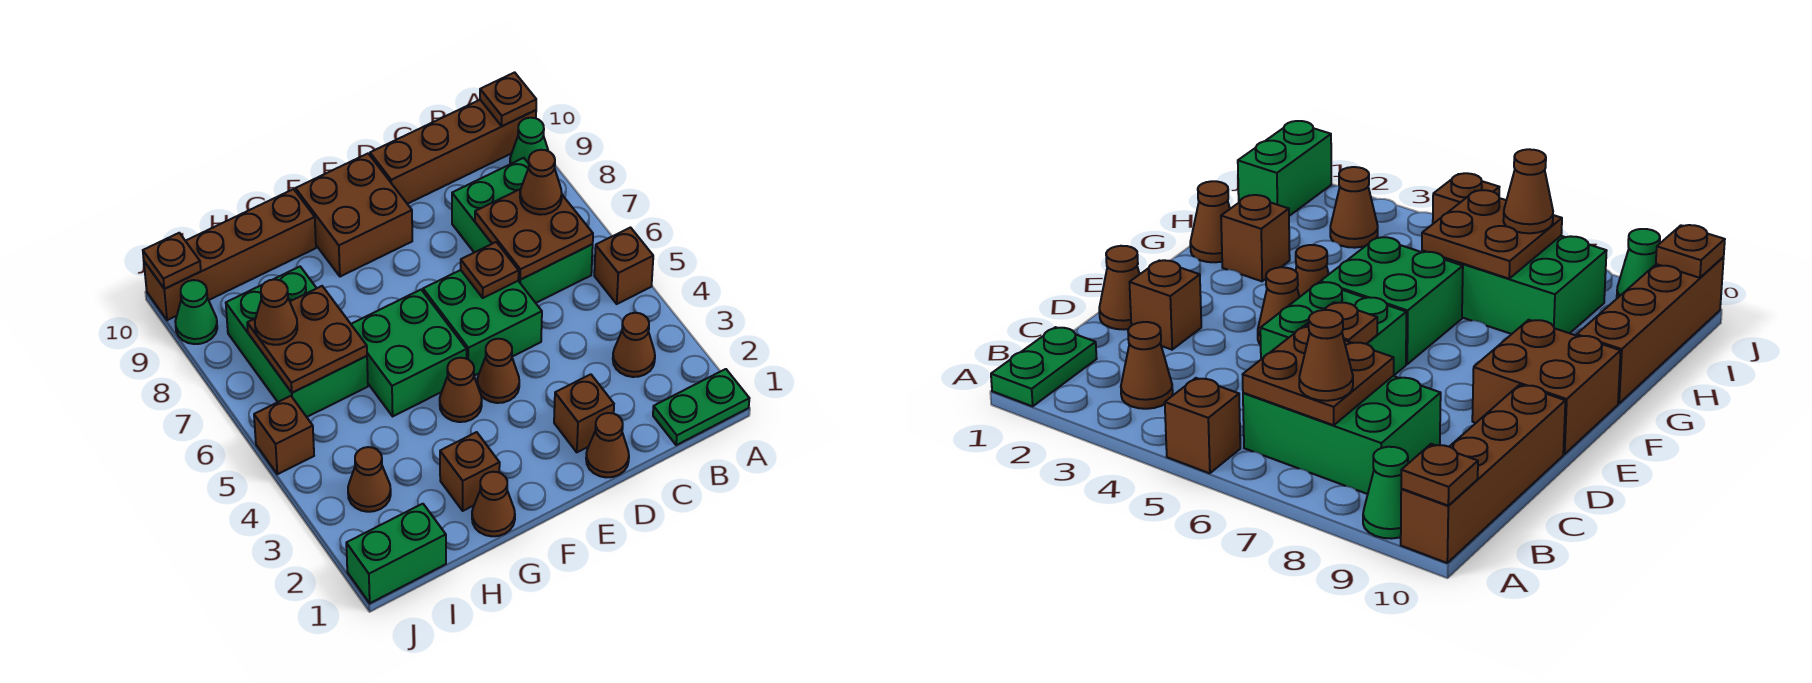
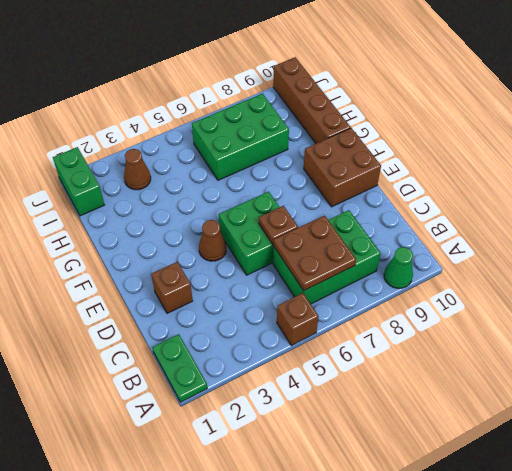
none -> brown brick A10:D10 level 1
none -> brown cone B3 level 1
none -> brown cone D1 level 1

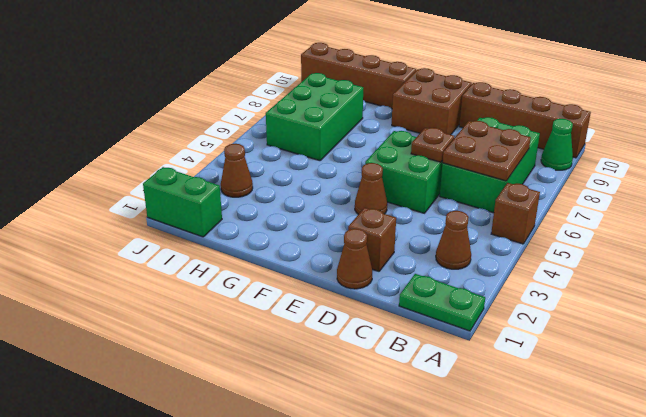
none -> brown cone F4 level 1
none -> green brick F5:G6 level 1
none -> brown cone G1 level 1

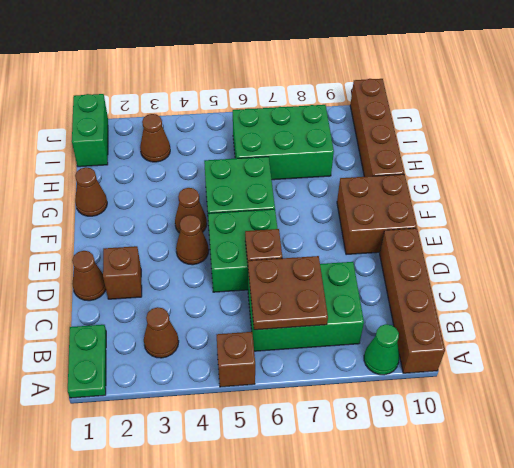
none -> brown brick G2 level 1
none -> brown brick J5 level 1
none -> green cone J9 level 1

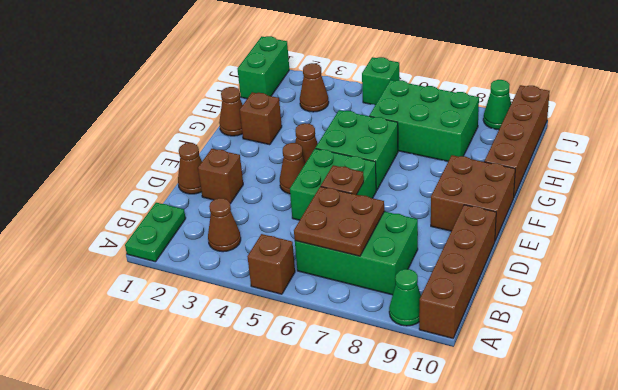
green brick J5 level 1 -> brown brick J5 level 1
none -> brown plate A10 level 2
none -> brown plate H6:I7 level 2
none -> brown plate J10 level 2

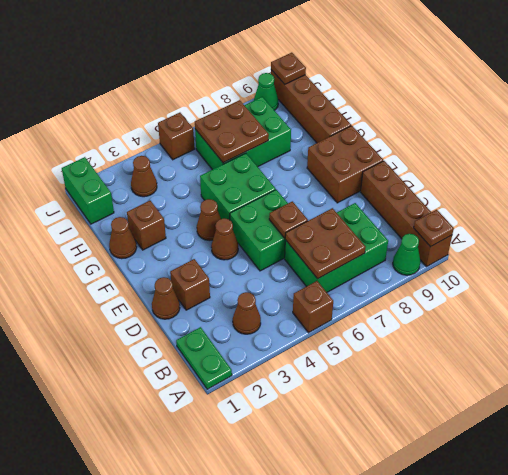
none -> brown cone B7 level 3
none -> brown cone I7 level 3

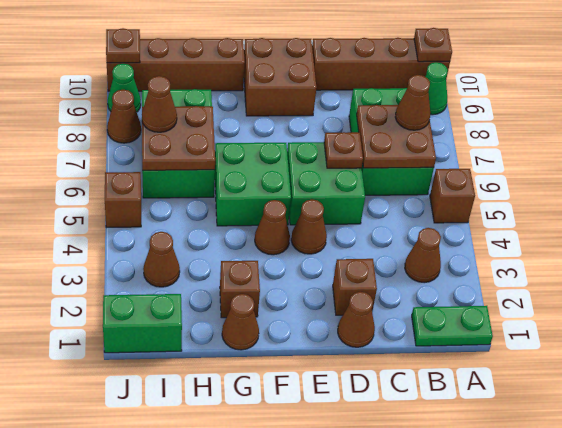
brown cone J8 level 1 -> none

